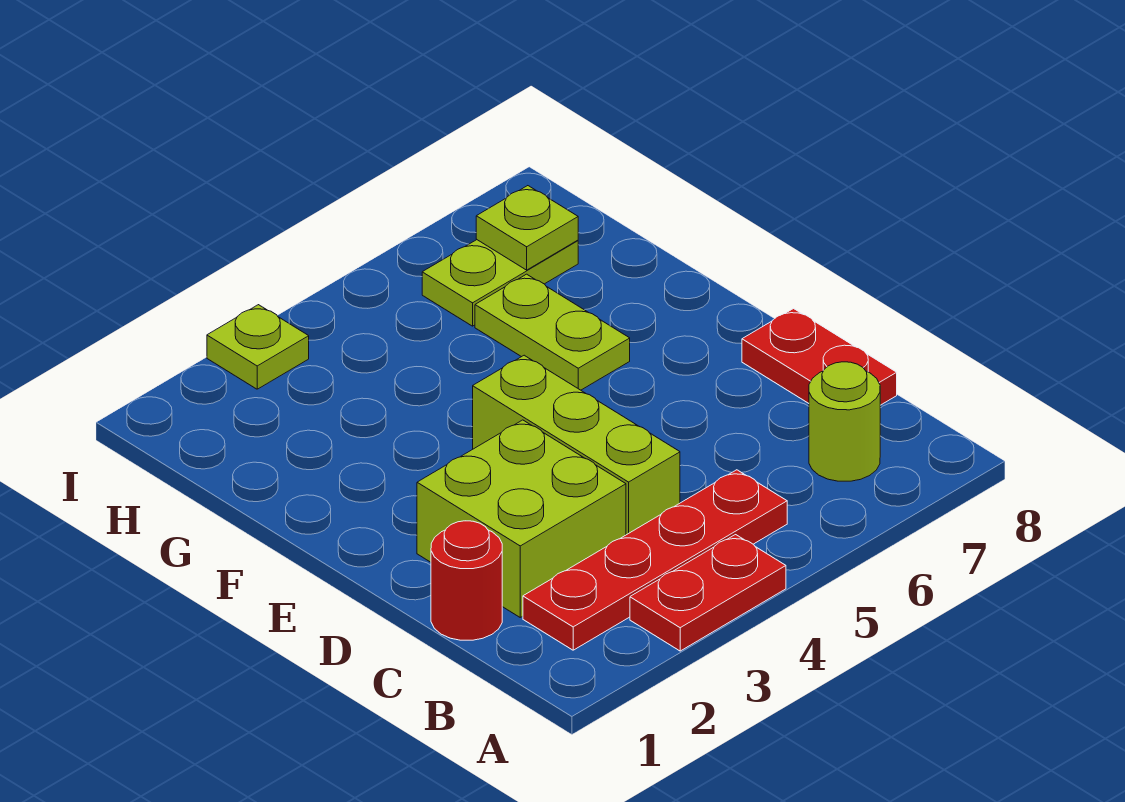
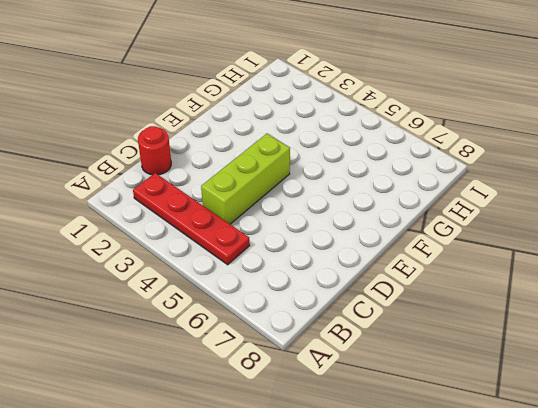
none -> red plate A3:A4 level 1
none -> lime round brick B7 level 1

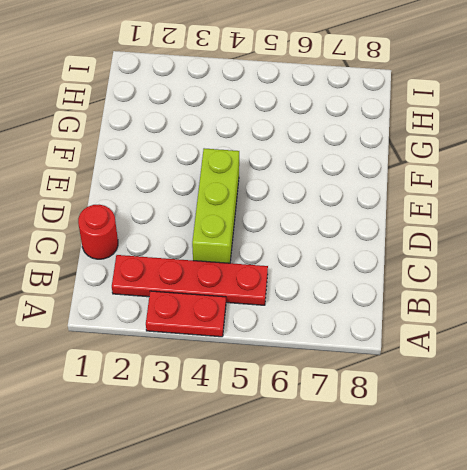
none -> lime round brick B7 level 1
none -> lime brick C2:D3 level 1

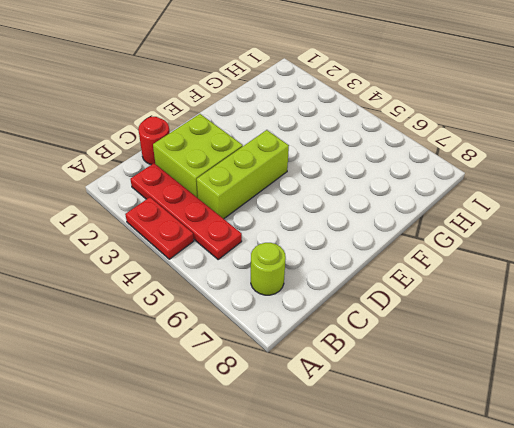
none -> red plate C8:D8 level 1
none -> lime plate F6:G6 level 1

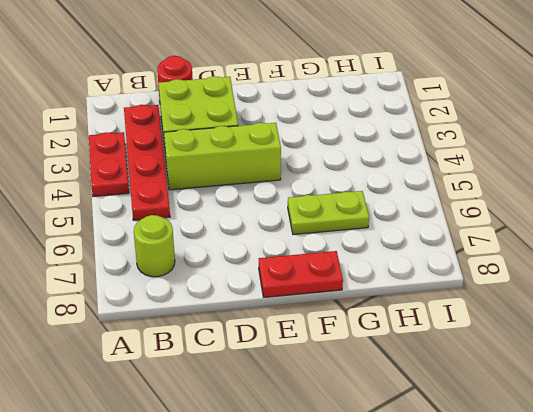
red plate E8:F8 level 1 -> red plate C8:D8 level 1
none -> lime plate H6:H7 level 1
none -> lime plate I3 level 1

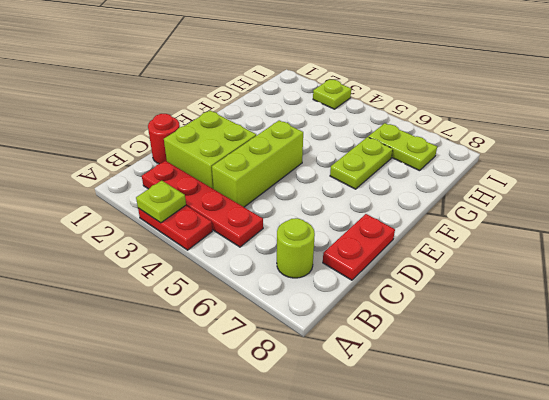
lime plate A3 level 2 -> lime plate H7 level 2

